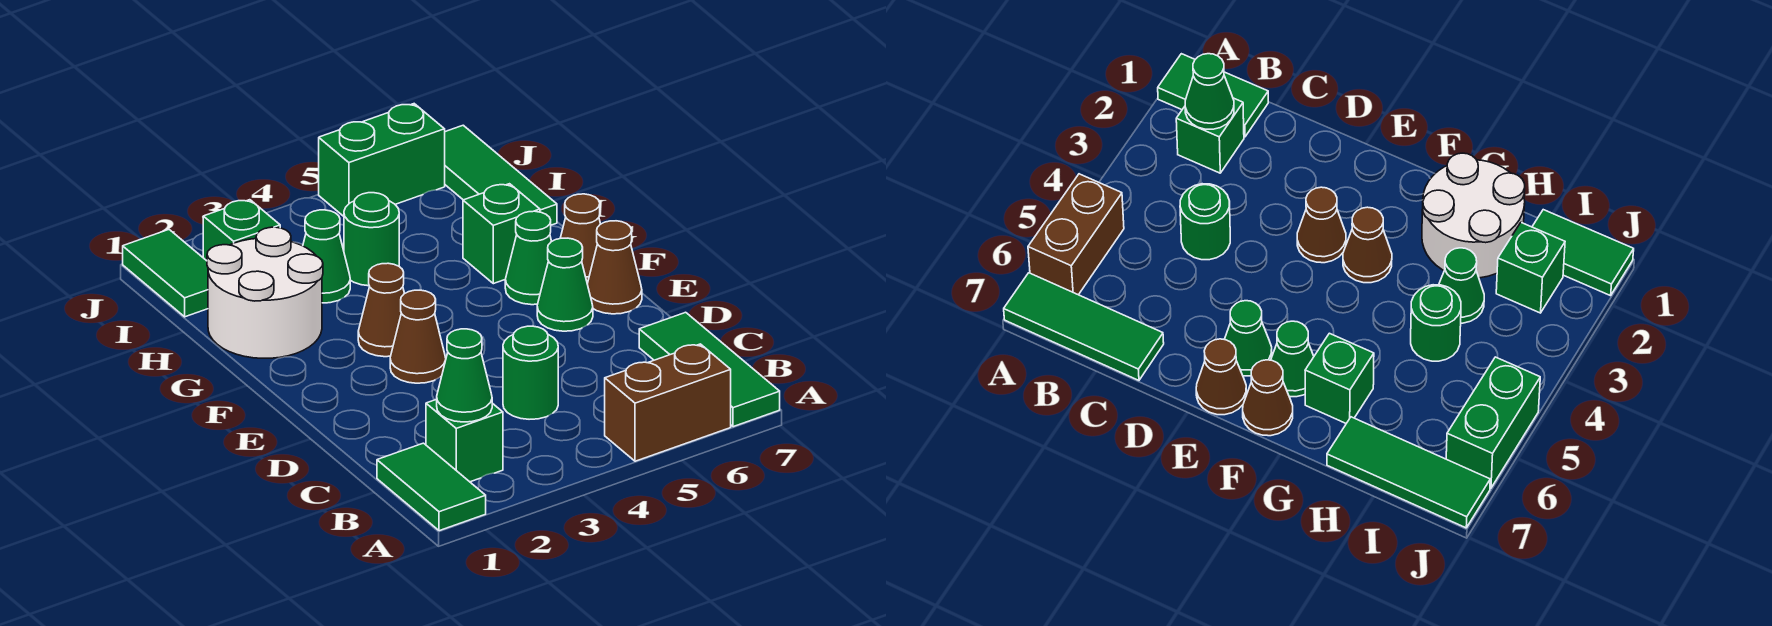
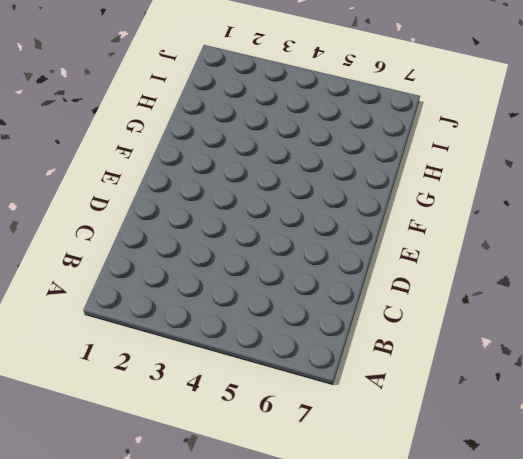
none -> green tile A1:B1 level 1
none -> brown brick A5:A6 level 1
none -> green tile A7:C7 level 1

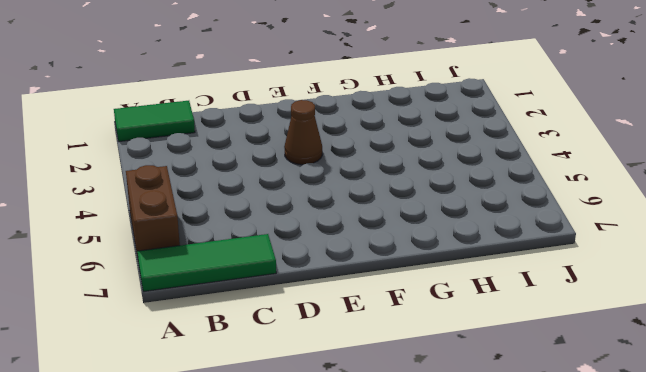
none -> green brick B2 level 1
none -> green round brick C4 level 1
none -> green cone E6 level 1

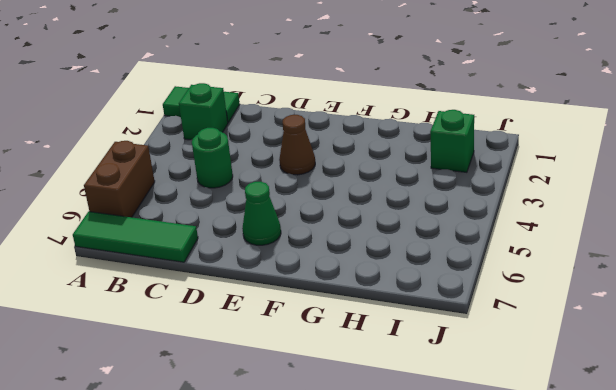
none -> brown cone E7 level 1
none -> brown cone F3 level 1
none -> green cone F6 level 1

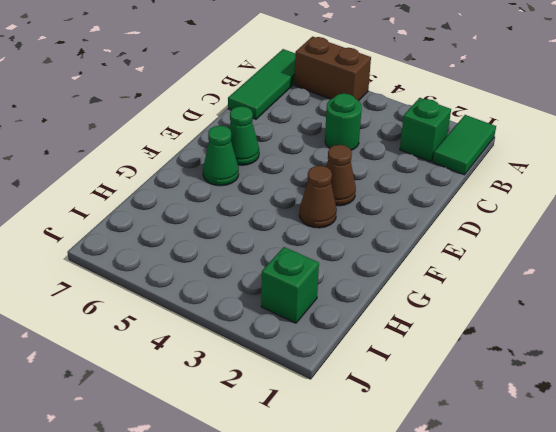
none -> brown cone E7 level 1
none -> brown cone F7 level 1
none -> white round brick G1:H2 level 1

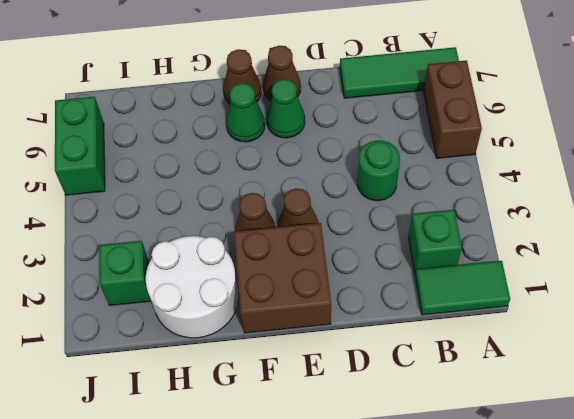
brown brick E1:F2 level 1 -> none
none -> green brick G6 level 1
none -> green cone H3 level 1
none -> green round brick H4 level 1

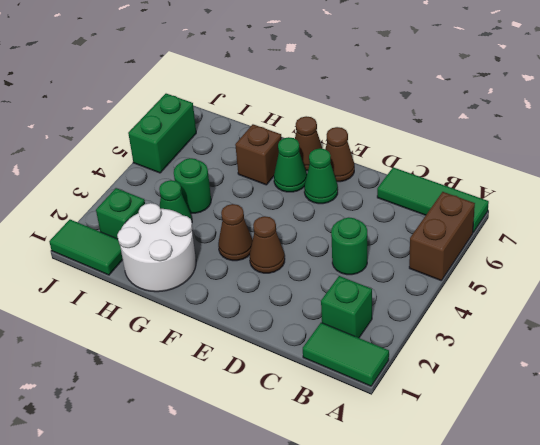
brown brick G6 level 1 -> green brick G6 level 1
none -> green tile H7:J7 level 1
none -> green cone B2 level 2

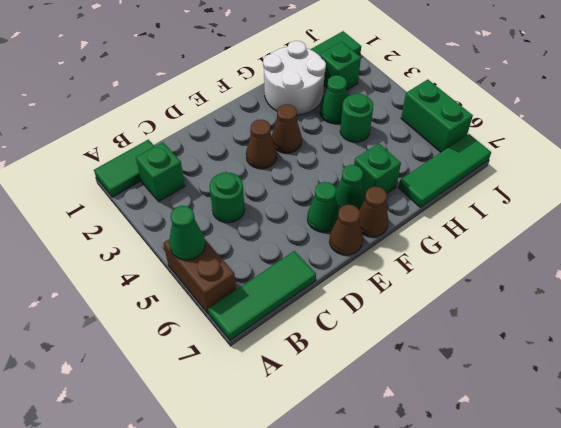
green cone A5 level 2 -> green cone B2 level 2

